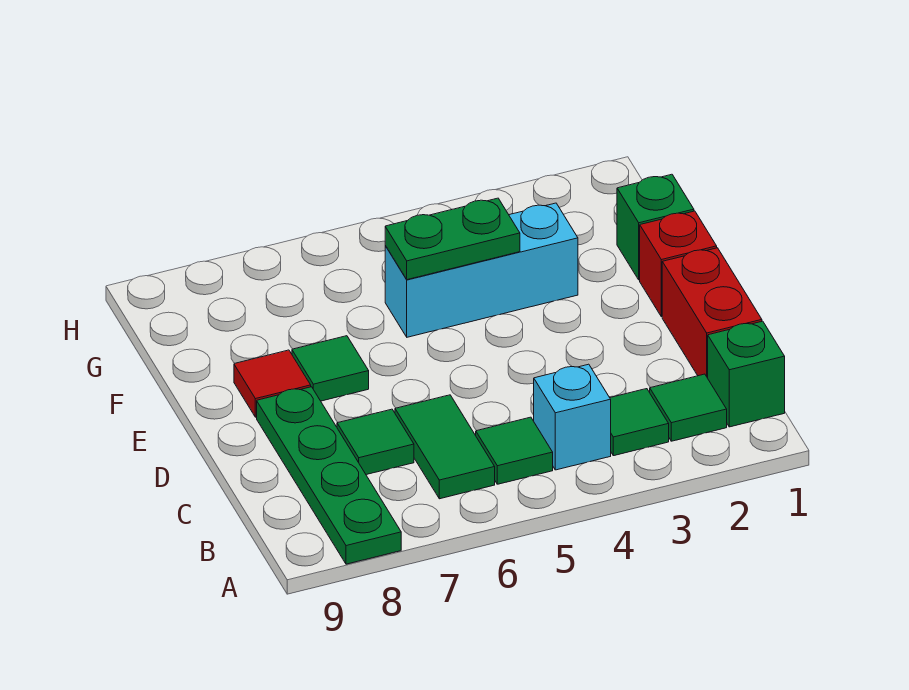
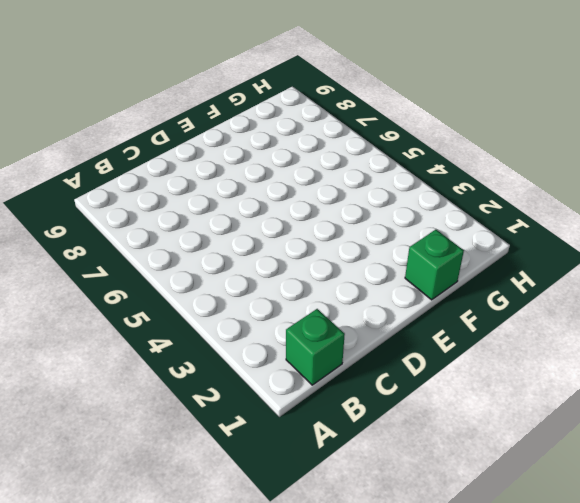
none -> green plate A8:D8 level 1
none -> green tile B2 level 1
none -> green tile B3 level 1

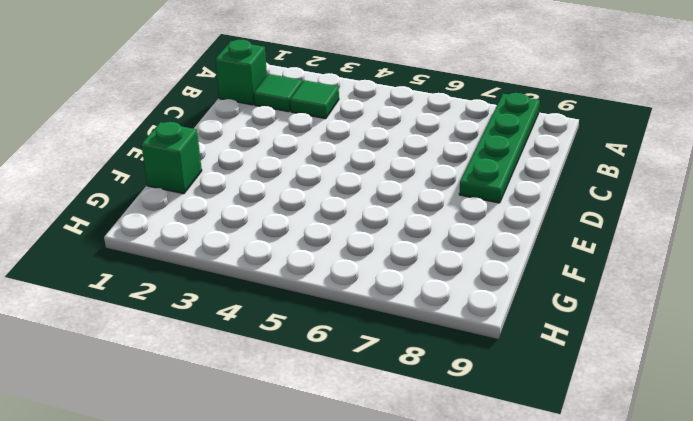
none -> cyan brick B4 level 1
none -> green tile B5 level 1
none -> green tile B6:C6 level 1

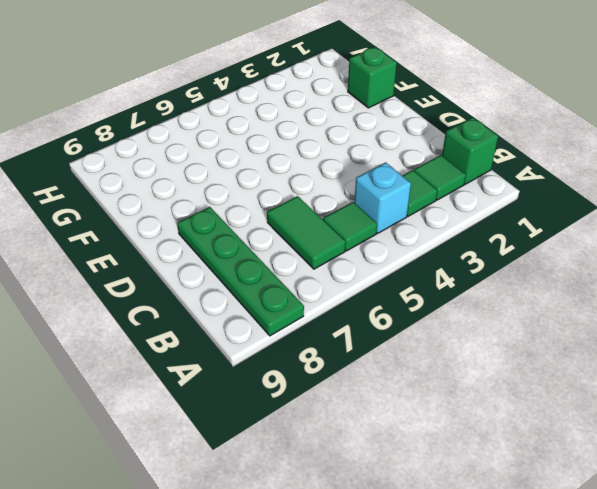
none -> red brick C1:D1 level 1
none -> green tile C7 level 1
none -> red brick E1 level 1

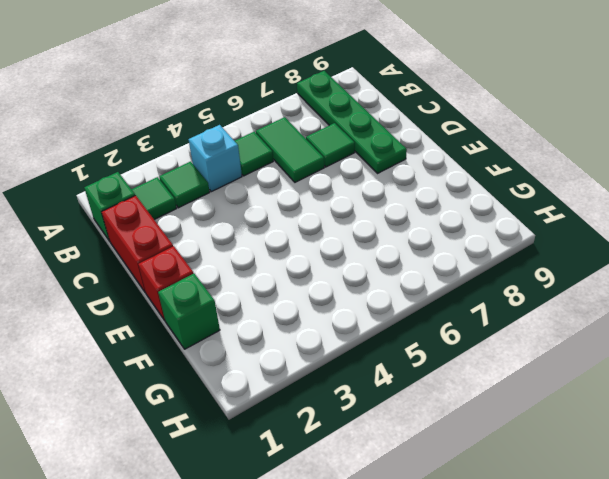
none -> green tile E7 level 1
none -> red tile E8 level 1
none -> cyan brick F3:F5 level 1

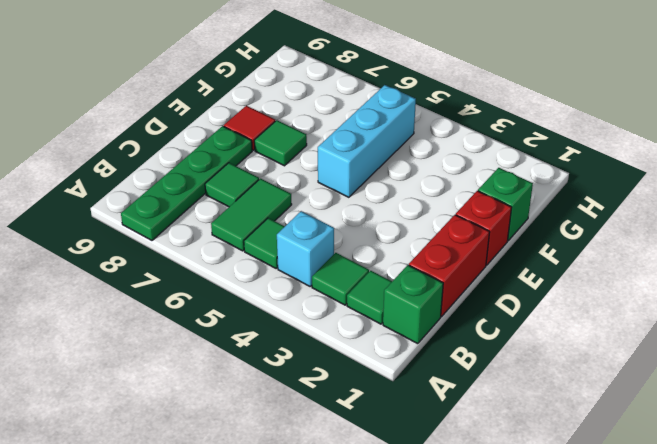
cyan brick E5:G5 level 1 -> cyan brick F3:F5 level 1
none -> green plate F4:F5 level 2

